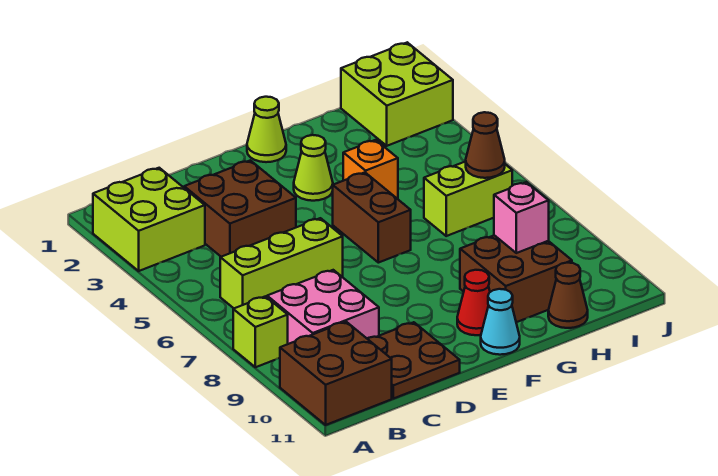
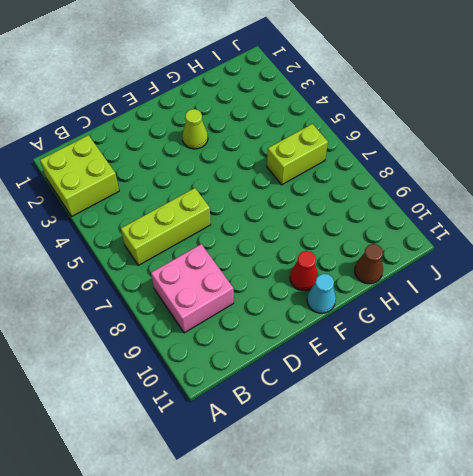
none -> lime brick A8 level 1
none -> brown brick A10:B11 level 1
none -> brown brick C3:D4 level 1

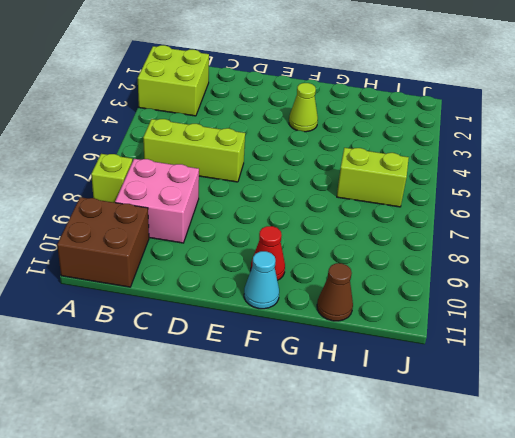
none -> brown brick C3:D4 level 1
none -> brown plate C10:D11 level 1
none -> lime cone F1 level 1

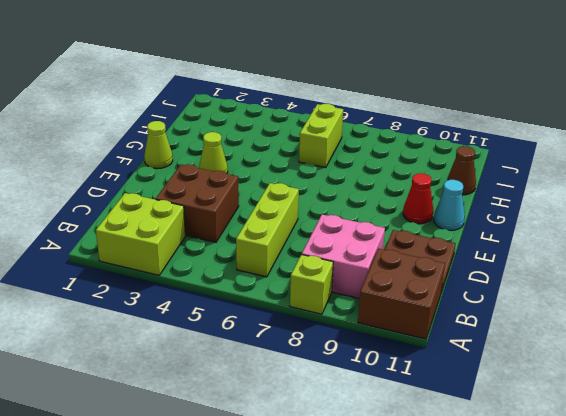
none -> brown brick F5:F6 level 1
none -> orange brick G4 level 1
none -> brown brick G9:H10 level 1

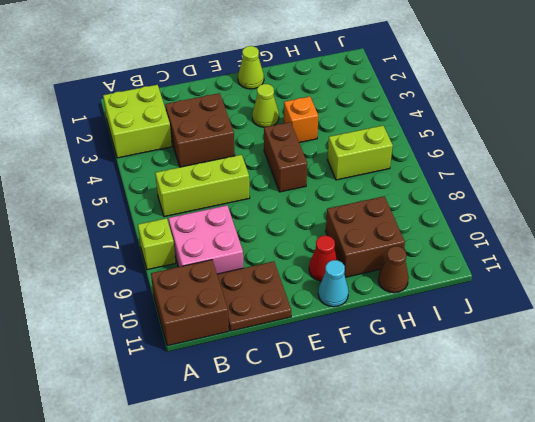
none -> lime brick I1:J2 level 1
none -> pink brick H9 level 2
none -> brown cone I6 level 2

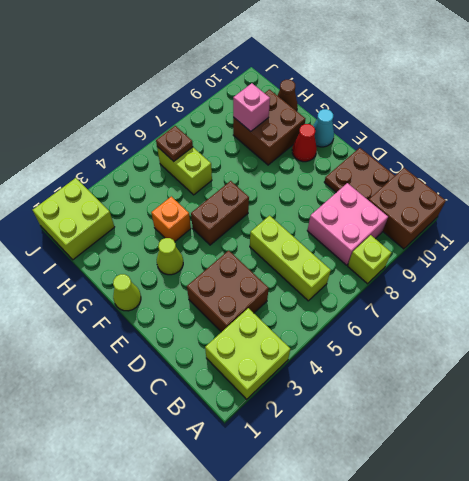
brown plate I6 level 2 -> brown cone I6 level 2

